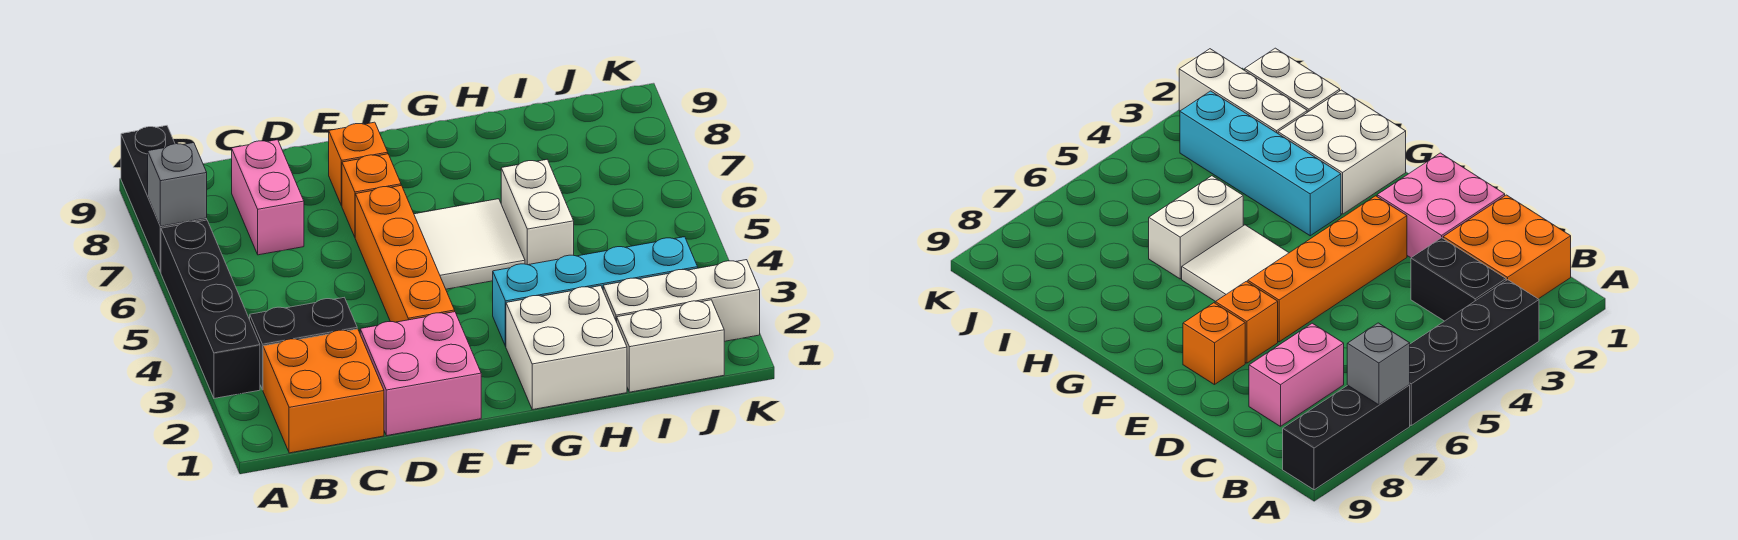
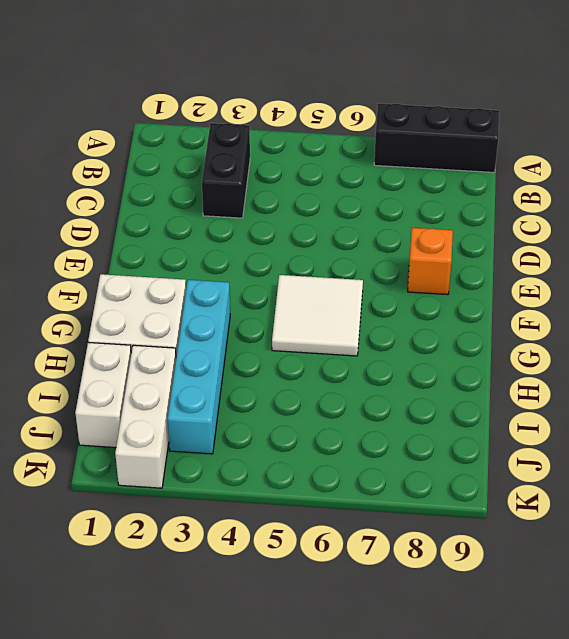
none -> black brick A3:A6 level 1
none -> orange brick B1:C2 level 1
none -> pink brick C7:C8 level 1

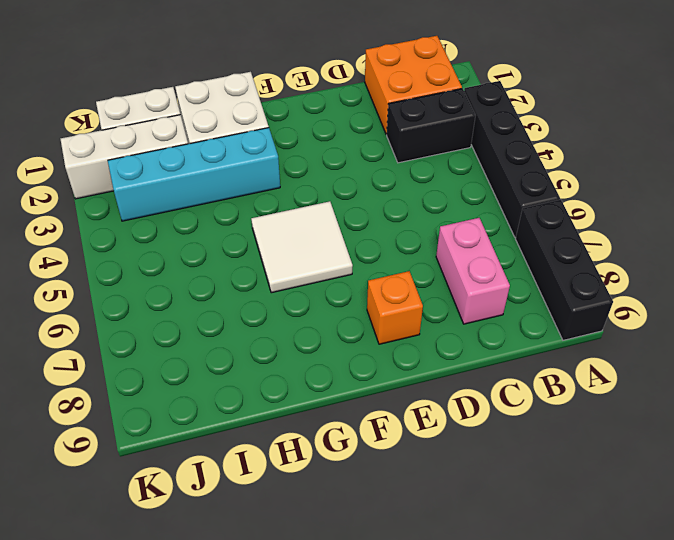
none -> pink brick D1:E2 level 1
none -> orange brick E3:E6 level 1
none -> orange brick E7 level 1

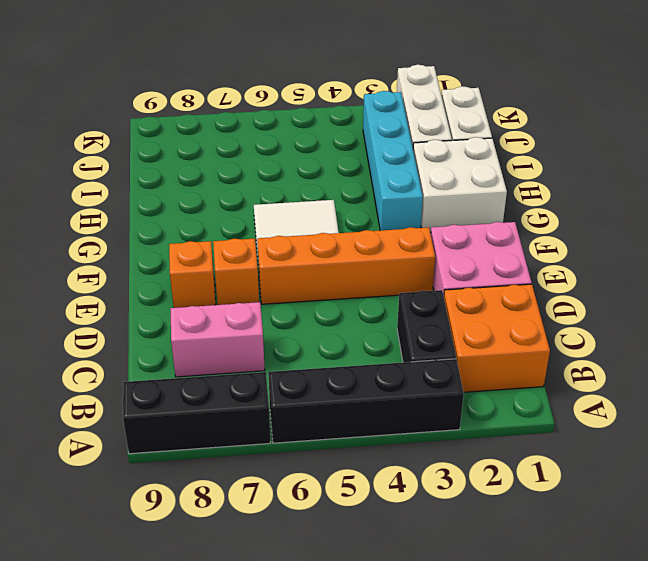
none -> white brick H5:H6 level 1
none -> grey brick A7 level 2

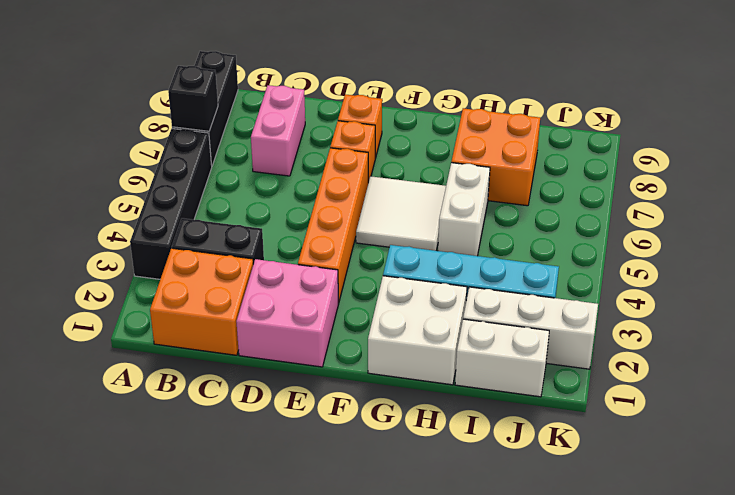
black brick A7 level 2 -> grey brick A7 level 2
orange brick H7:I8 level 1 -> none

